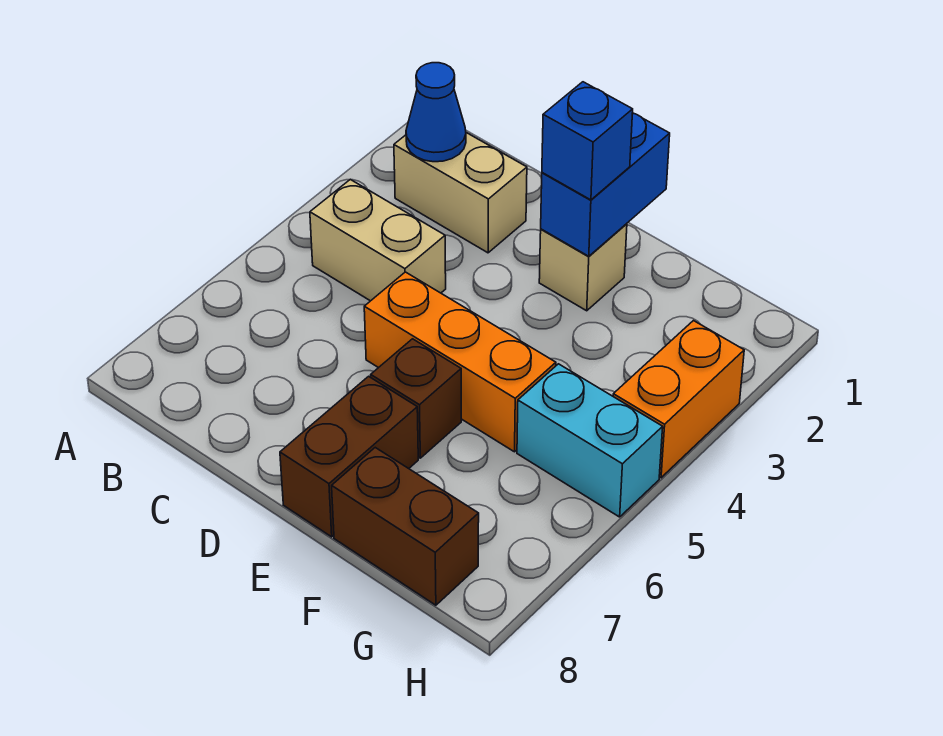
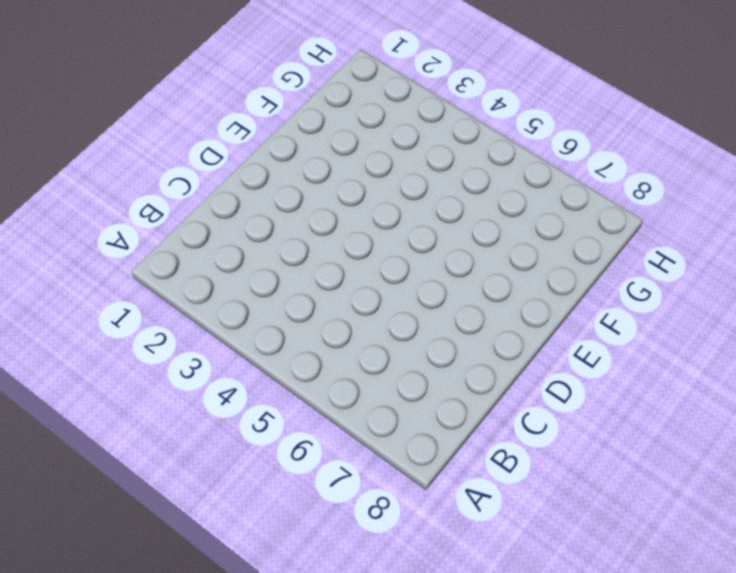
none -> tan brick B2:C2 level 1
none -> tan brick B4:C4 level 1
none -> orange brick D5:F5 level 1

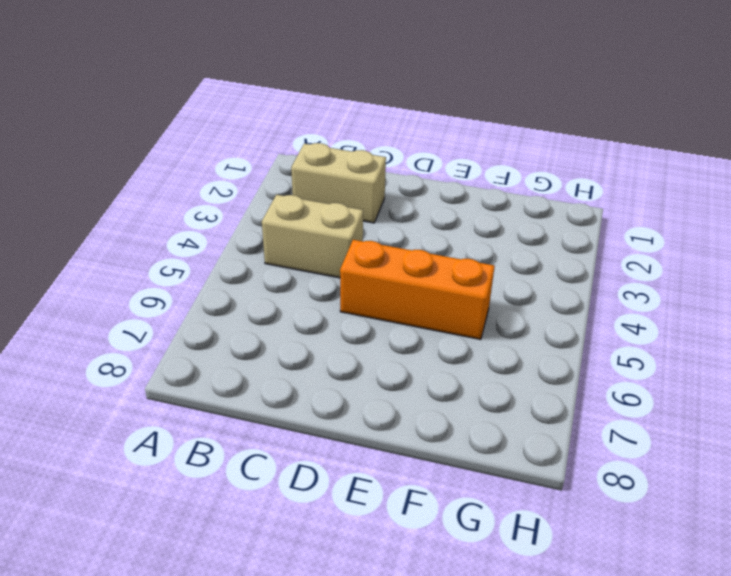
none -> tan brick E2 level 1
none -> brown brick E6 level 1
none -> brown brick E7:E8 level 1

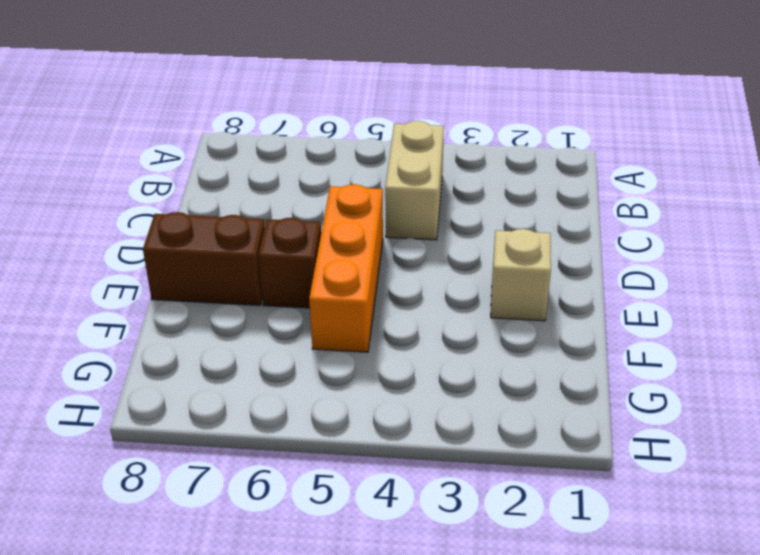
none -> tan brick B2:C2 level 1
none -> brown brick F8:G8 level 1
none -> cyan brick G5:H5 level 1

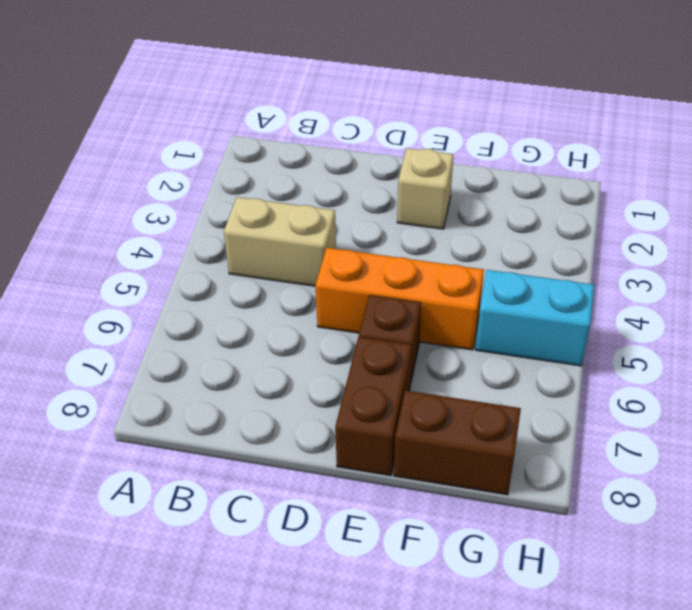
none -> tan brick B2:C2 level 1
none -> orange brick H3:H4 level 1
none -> blue cone B2 level 2

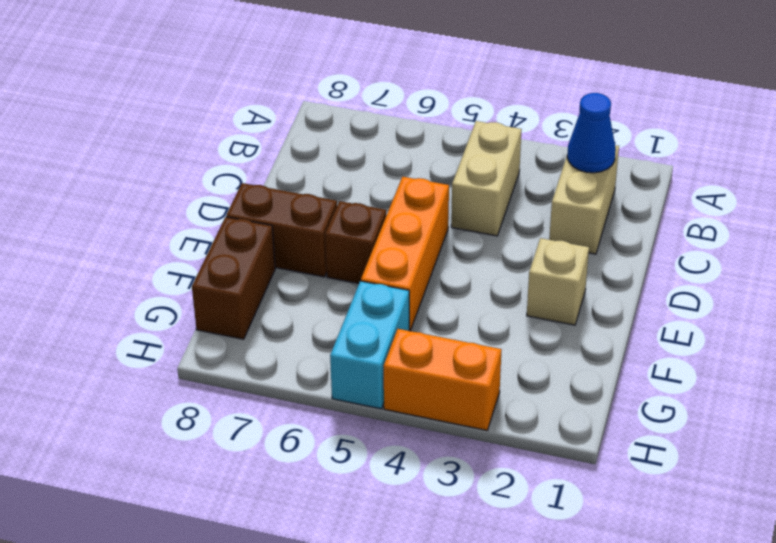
none -> blue brick E1:E2 level 2
none -> blue brick E2 level 3

